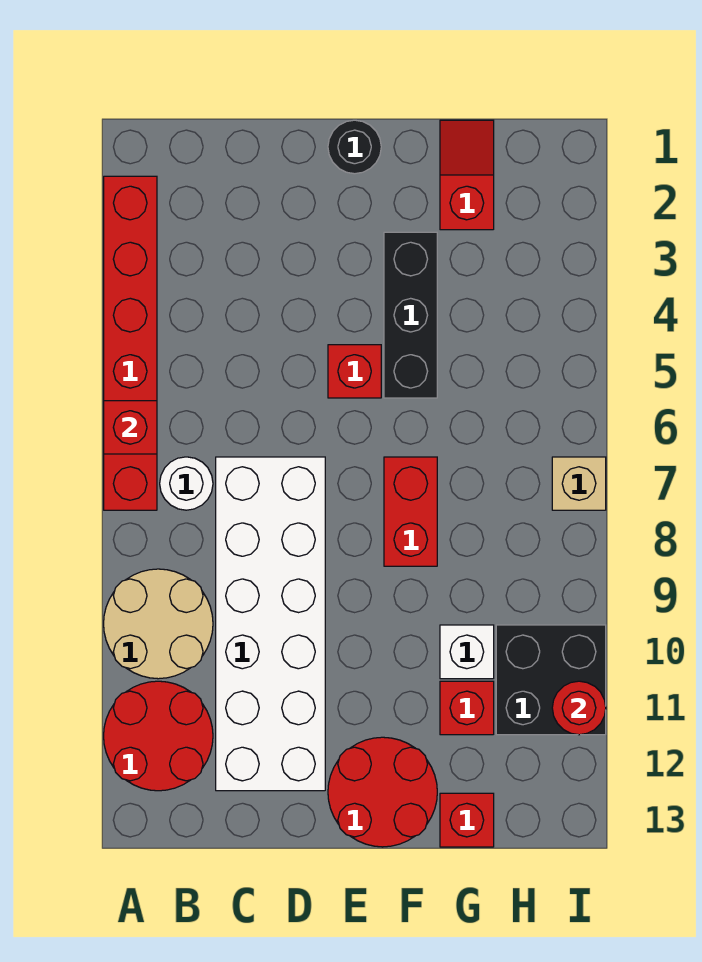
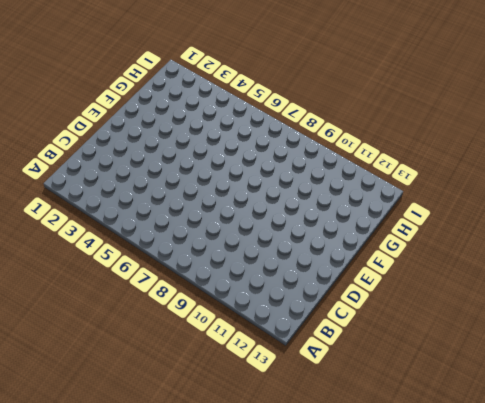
none -> red brick A2:A7 level 1
none -> tan round brick A9:B10 level 1
none -> red round brick A11:B12 level 1

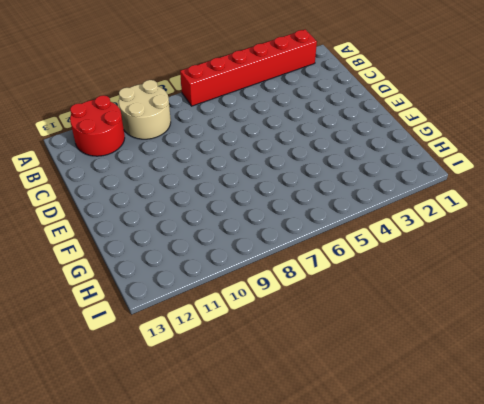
none -> white round brick B7 level 1
none -> white brick C7:D12 level 1
none -> black round brick E1 level 1

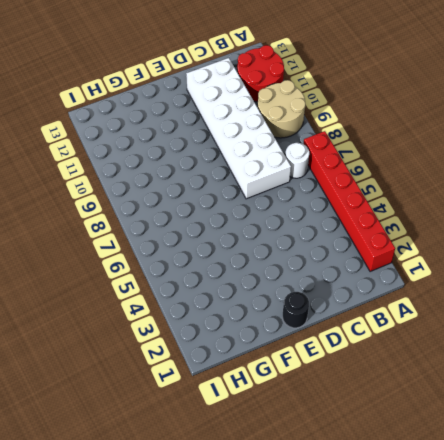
none -> red brick E5 level 1
none -> red round brick E12:F13 level 1
none -> black brick F3:F5 level 1

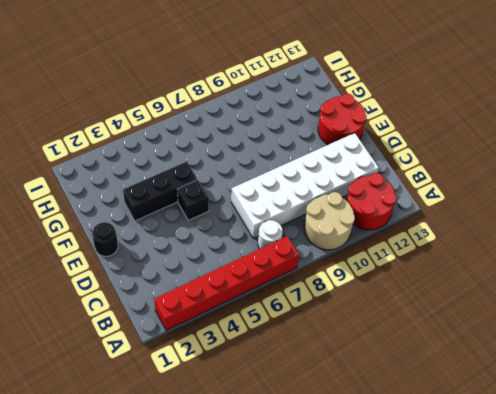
black brick E5 level 1 -> red brick E5 level 1
none -> red brick F7:F8 level 1
none -> red slope G1:G2 level 1 top 2
none -> white brick G10 level 1

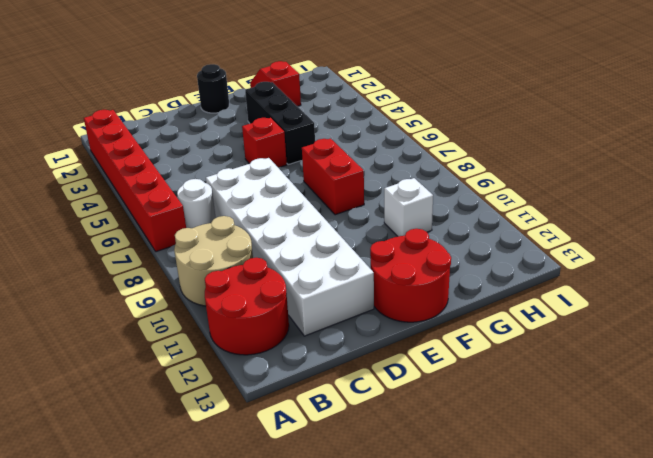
none -> red brick G11 level 1
none -> red brick G13 level 1
none -> black brick H10:I11 level 1

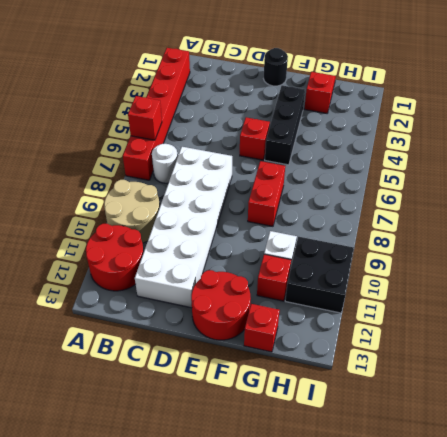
none -> tan brick I7 level 1
none -> red round brick I11 level 2

